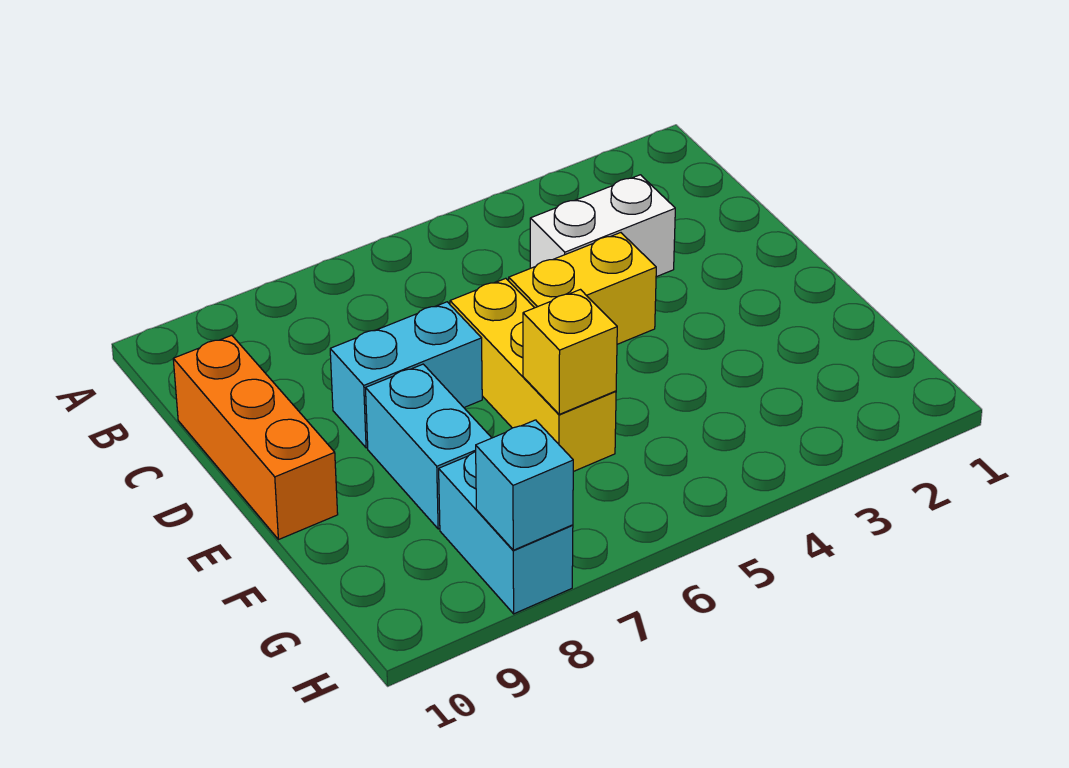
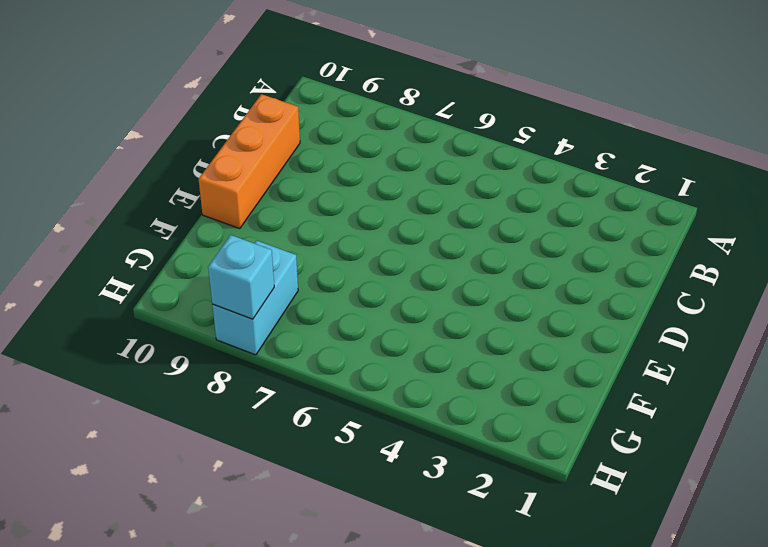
none -> white brick C3:C4 level 1
none -> yellow brick D4:D5 level 1

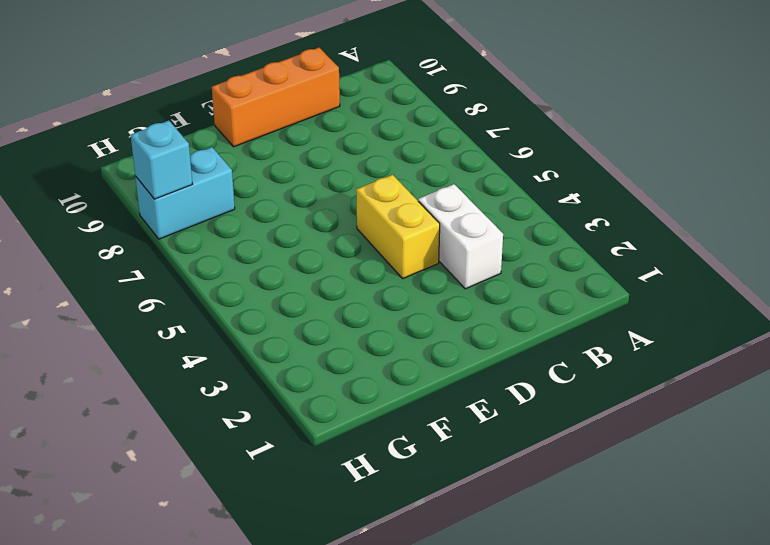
none -> yellow brick D6:F6 level 1
none -> cyan brick D7:D8 level 1

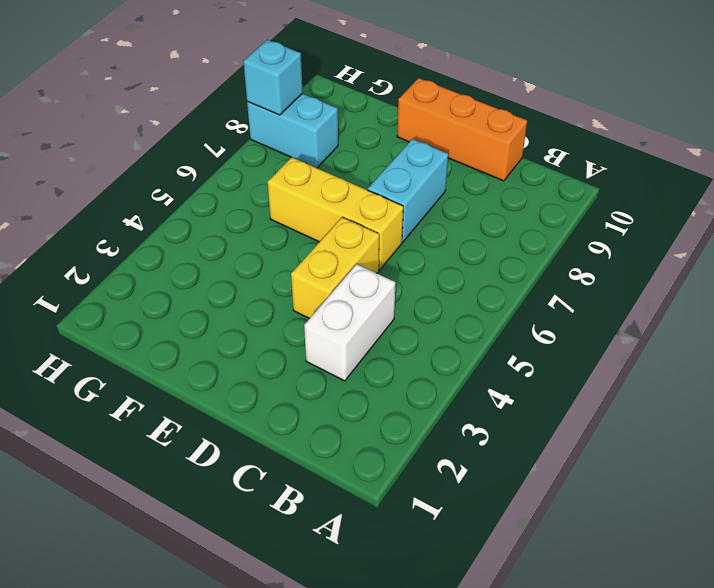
none -> cyan brick E8:F8 level 1
none -> yellow brick F6 level 2

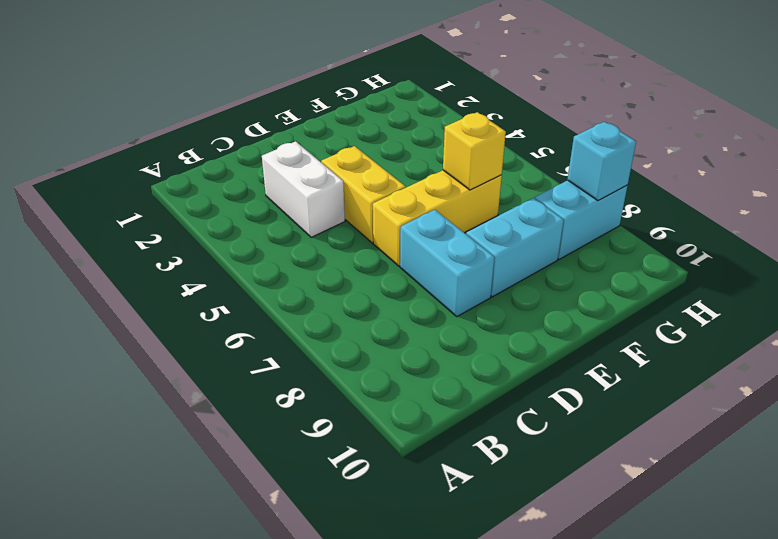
none -> orange brick C10:E10 level 1

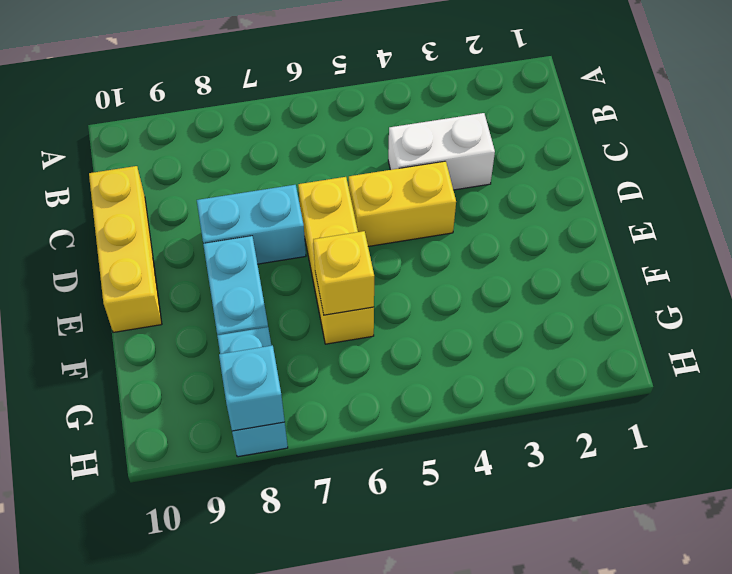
yellow brick C10:E10 level 1 -> orange brick C10:E10 level 1

